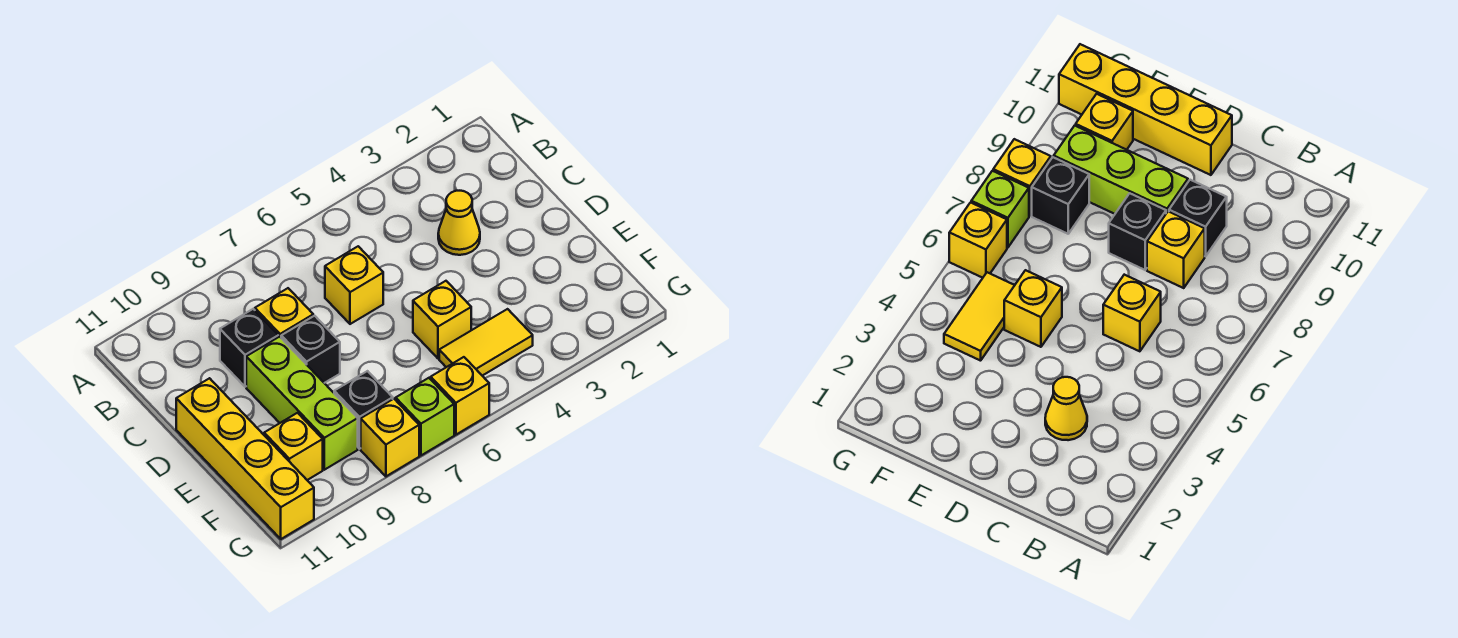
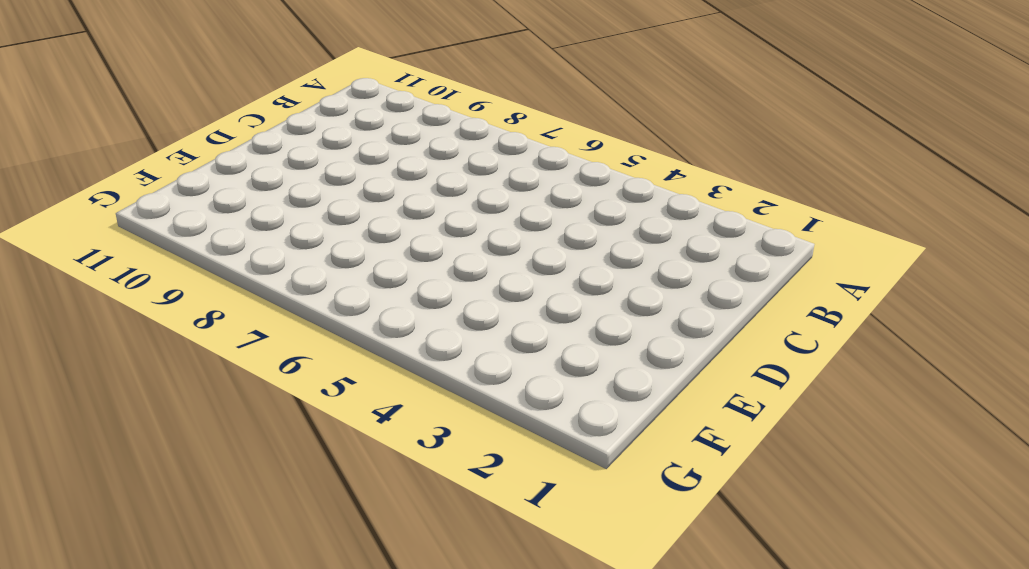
none -> yellow cone C3 level 1
none -> yellow brick C6 level 1
none -> yellow brick C8 level 1

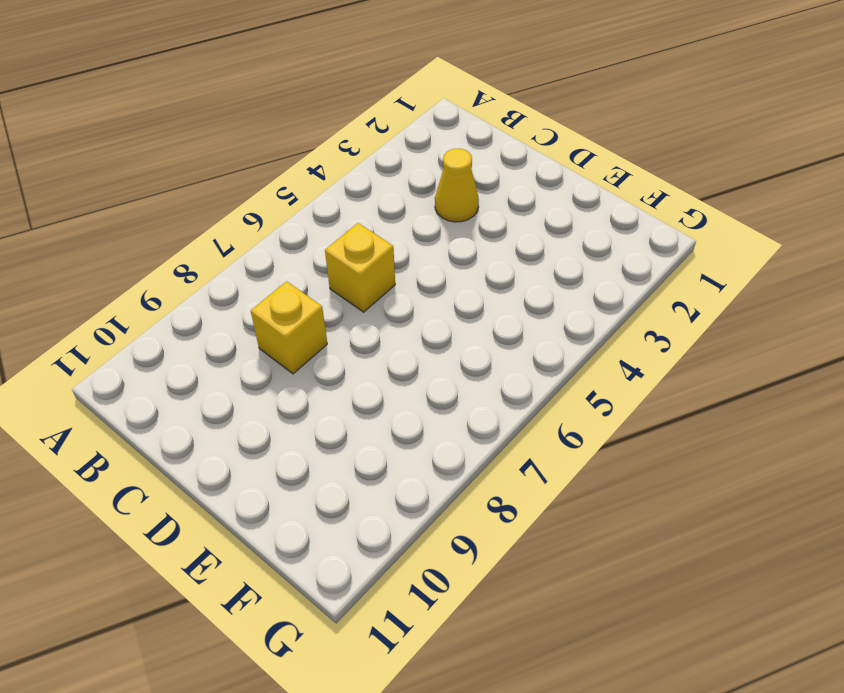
none -> black brick C9 level 1
none -> black brick D8 level 1
none -> lime brick D9:F9 level 1

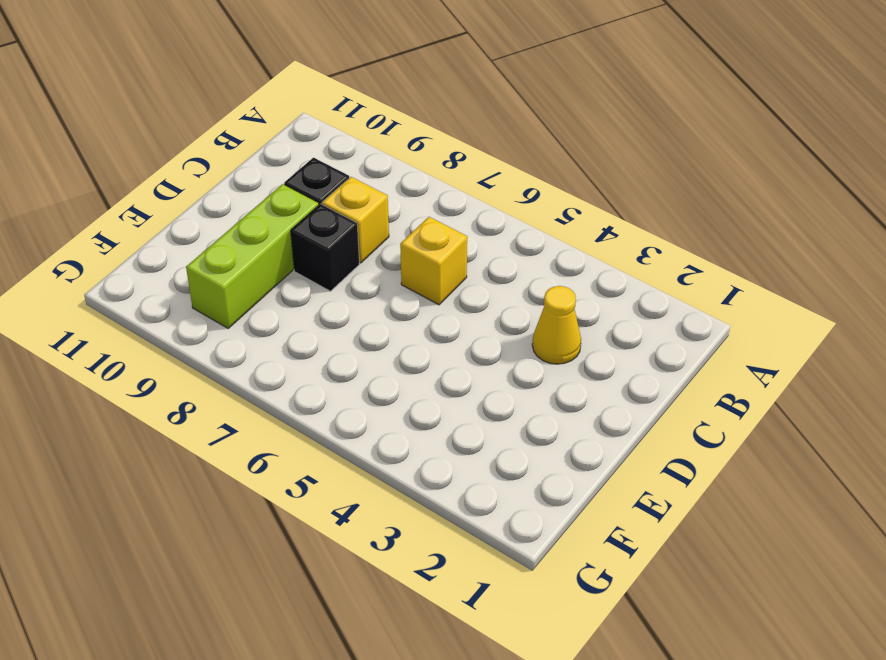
none -> yellow brick D11:G11 level 1
none -> yellow brick E5 level 1
none -> yellow tile F4:F5 level 1

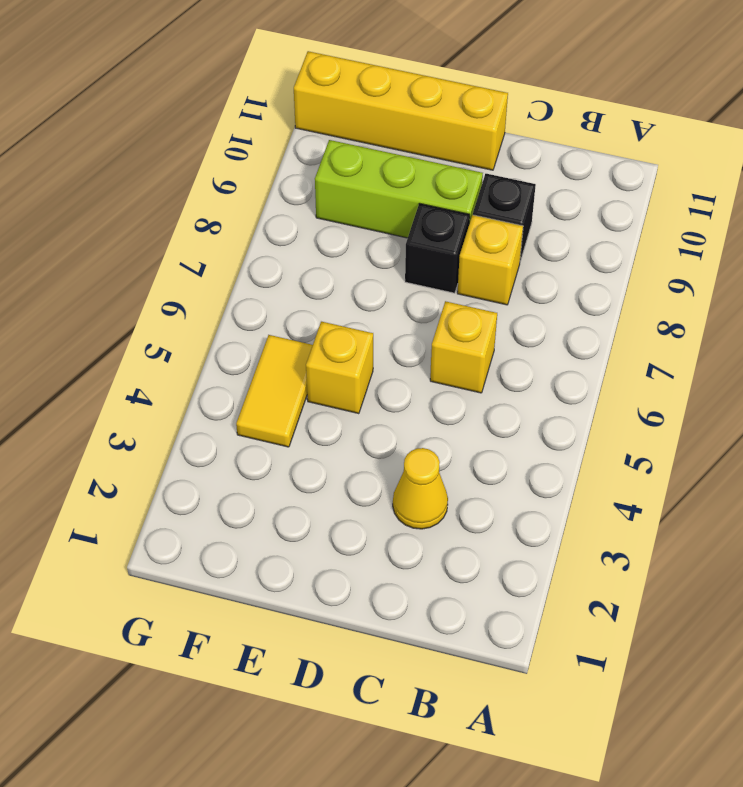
none -> black brick F8 level 1
none -> yellow brick F10 level 1
none -> yellow brick G6 level 1

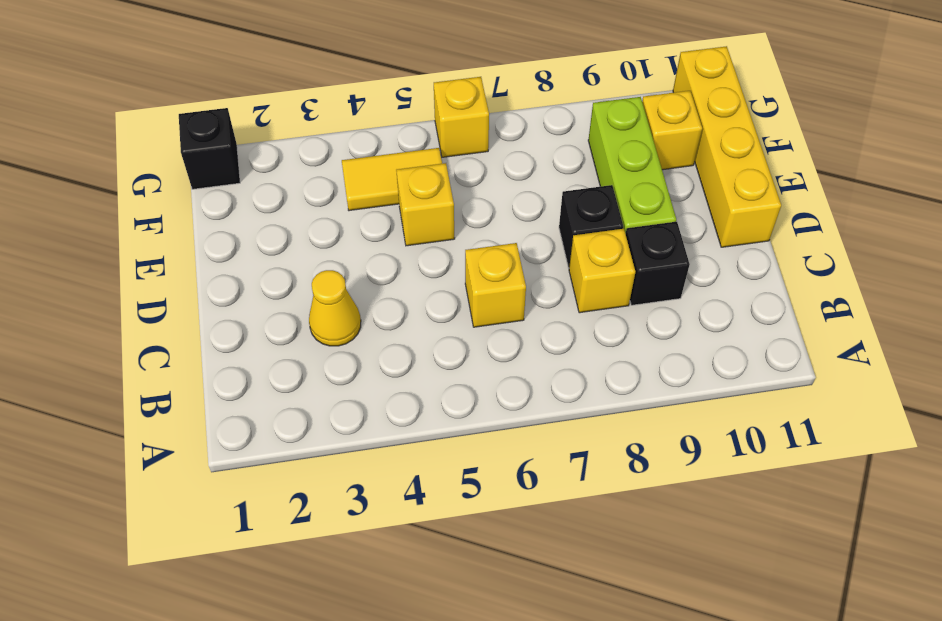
black brick G1 level 1 -> black brick F8 level 1
none -> lime brick G7 level 1
none -> yellow brick G8 level 1

